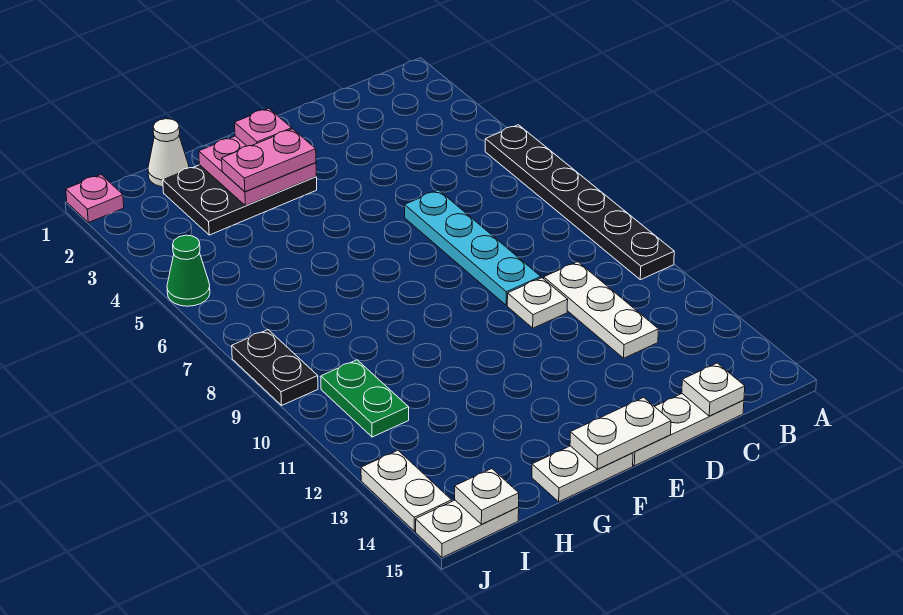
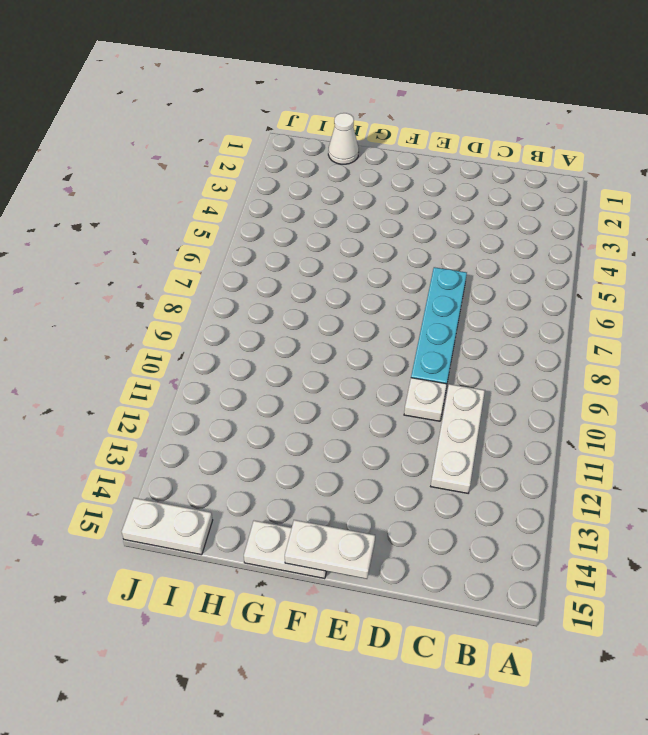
none -> black plate A5:A10 level 1
none -> white plate C15:E15 level 1
none -> black plate F2:H3 level 1

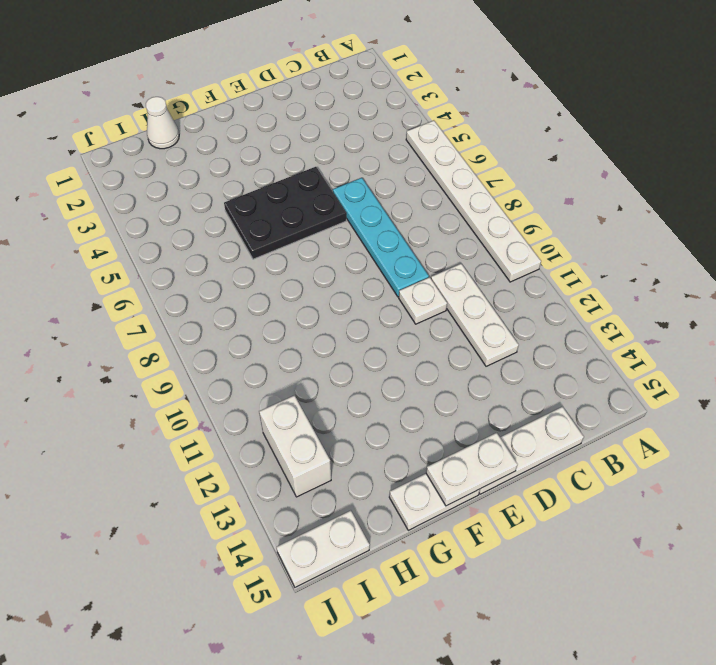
white plate A5:A10 level 1 -> black plate A5:A10 level 1
black plate E5:G6 level 1 -> black plate F2:H3 level 1
white brick I12:I13 level 1 -> none
none -> green plate I10:I11 level 1
none -> pink plate J1 level 1
none -> green cone J5 level 1

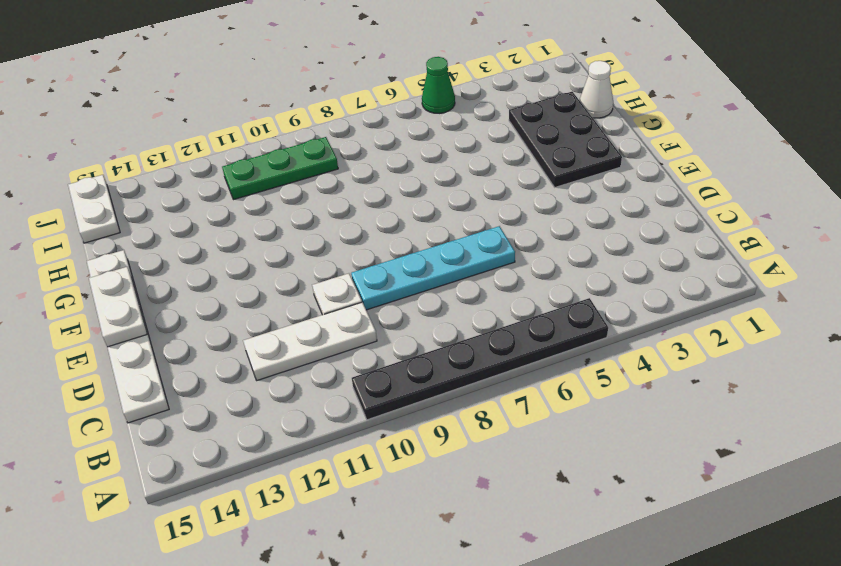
green plate I9:I11 level 1 -> green plate I10:I11 level 1
none -> pink plate J1 level 1
none -> black plate J8:J9 level 1
none -> white plate J13:J14 level 1

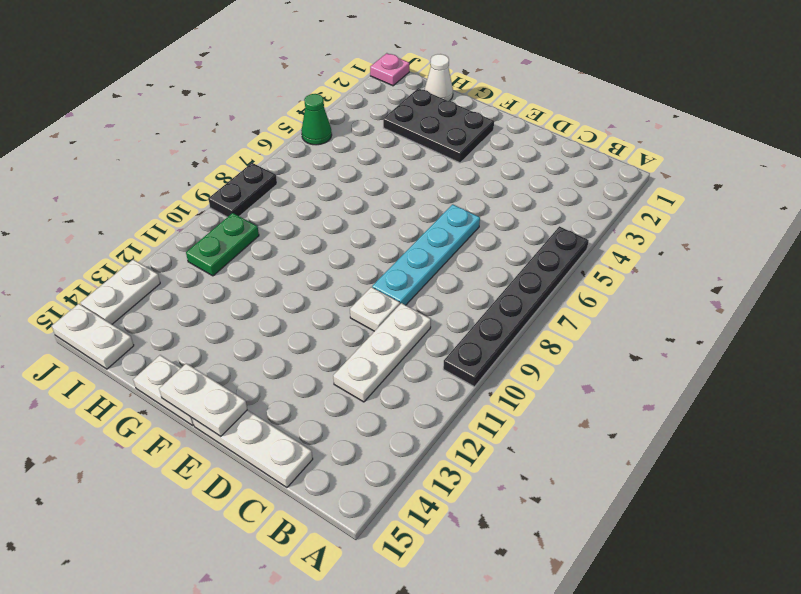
none -> white plate C15 level 2
none -> pink plate F2:G3 level 2
none -> white plate I15 level 2

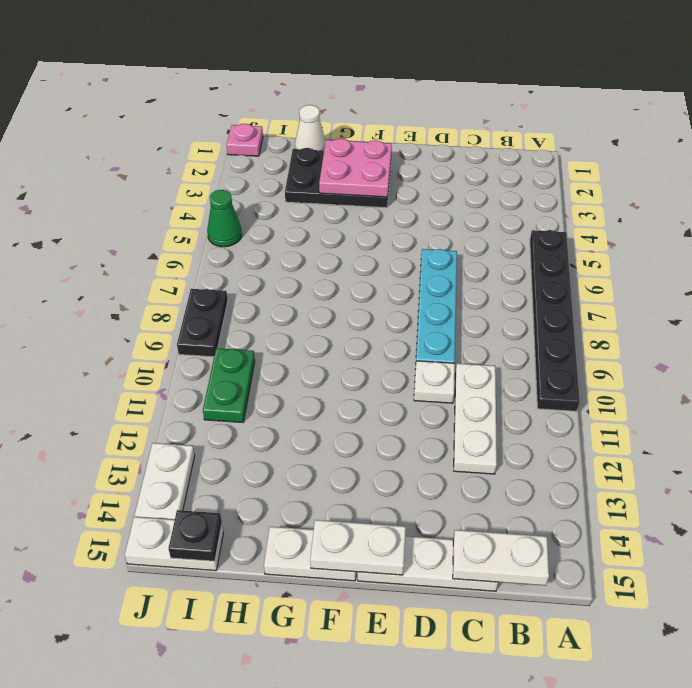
white plate B15:C15 level 2 -> white plate C15 level 2
black plate I15 level 2 -> white plate I15 level 2
none -> pink plate F2 level 3
none -> pink plate F3:G3 level 3

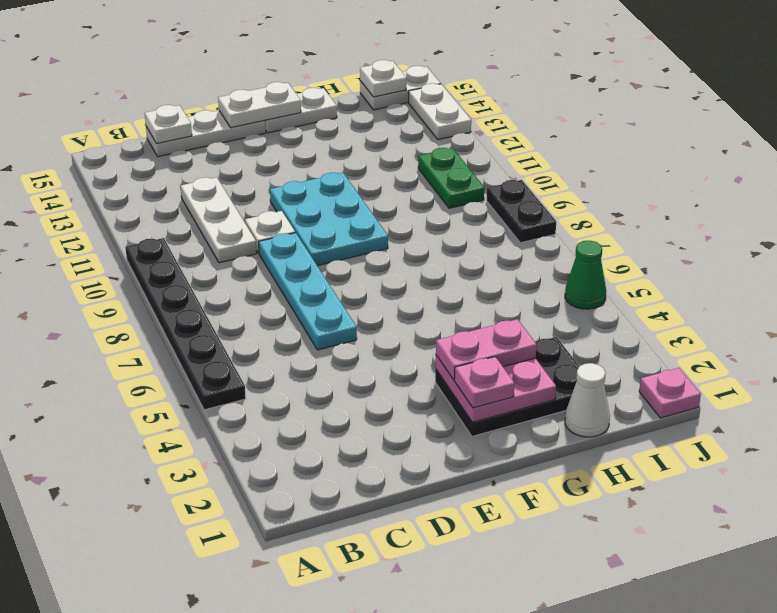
cyan plate E9:F11 level 1 -> none

